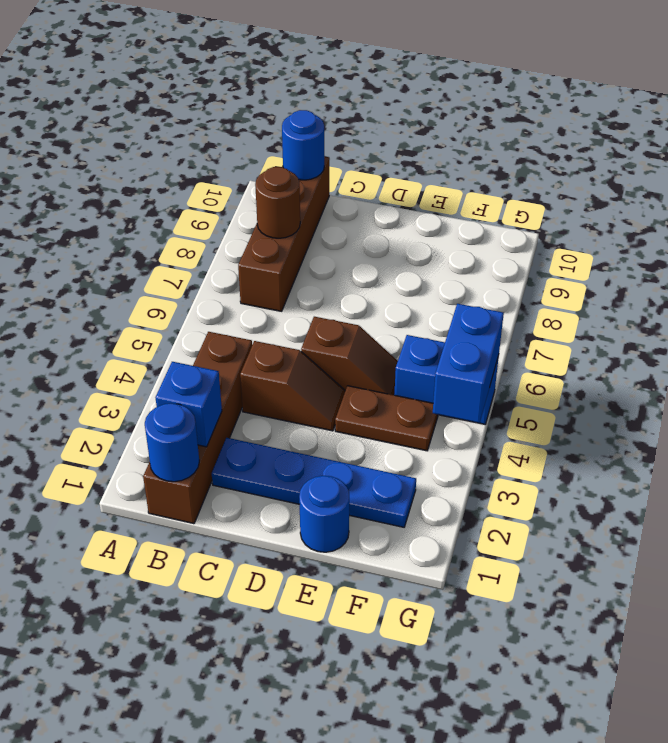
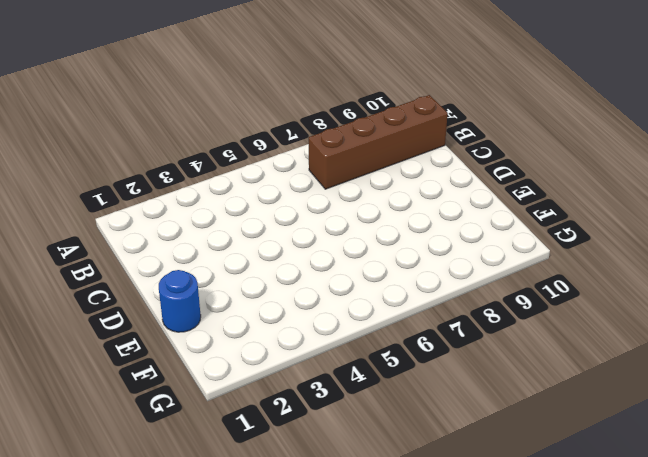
none -> brown brick B1:B4 level 1
none -> blue plate C2:F2 level 1
none -> brown slope C4:D4 level 1 top C

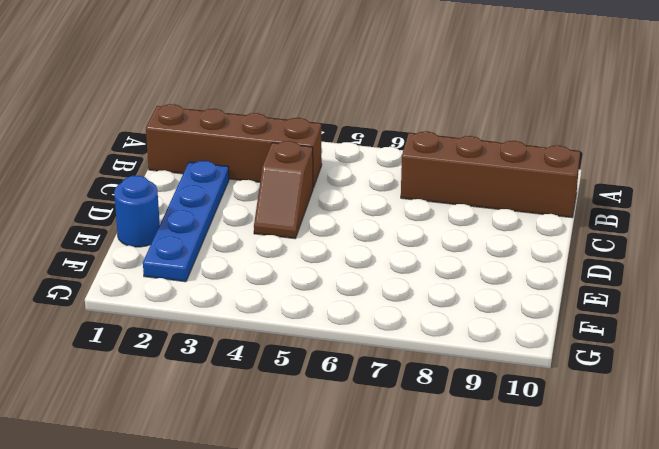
none -> brown slope D5:E5 level 1 top D
none -> brown plate E4:F4 level 1
none -> blue brick F5:G5 level 1

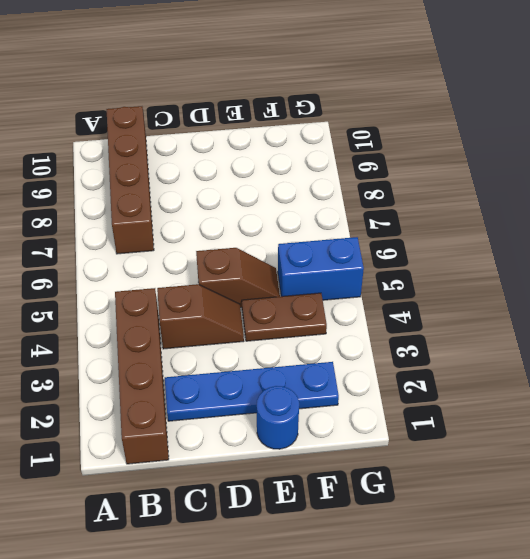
none -> blue round brick B1 level 2
none -> blue brick B2 level 2
none -> brown round brick B8 level 2

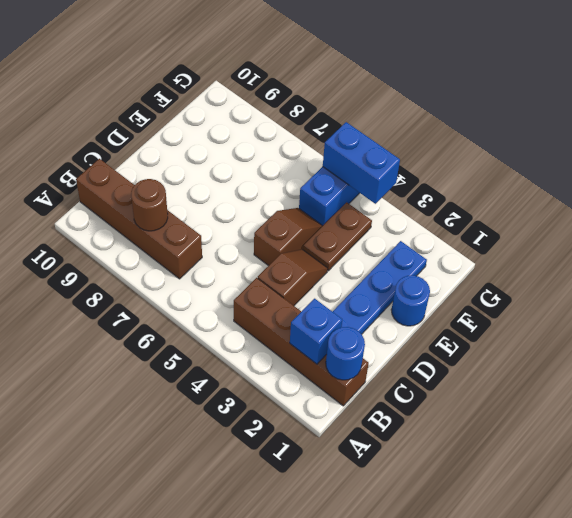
none -> blue round brick B10 level 2

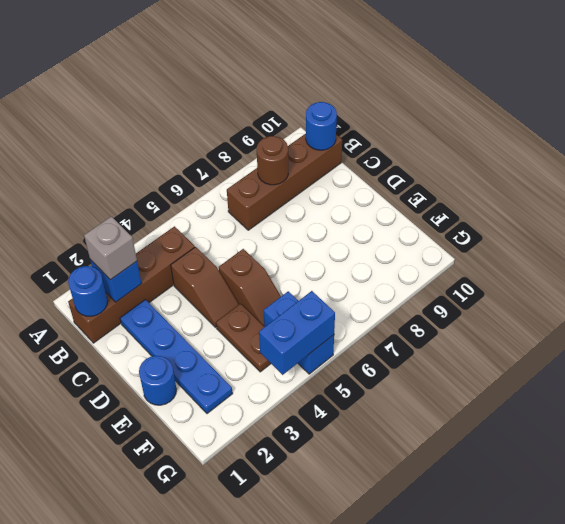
grey brick B2 level 3 -> none

